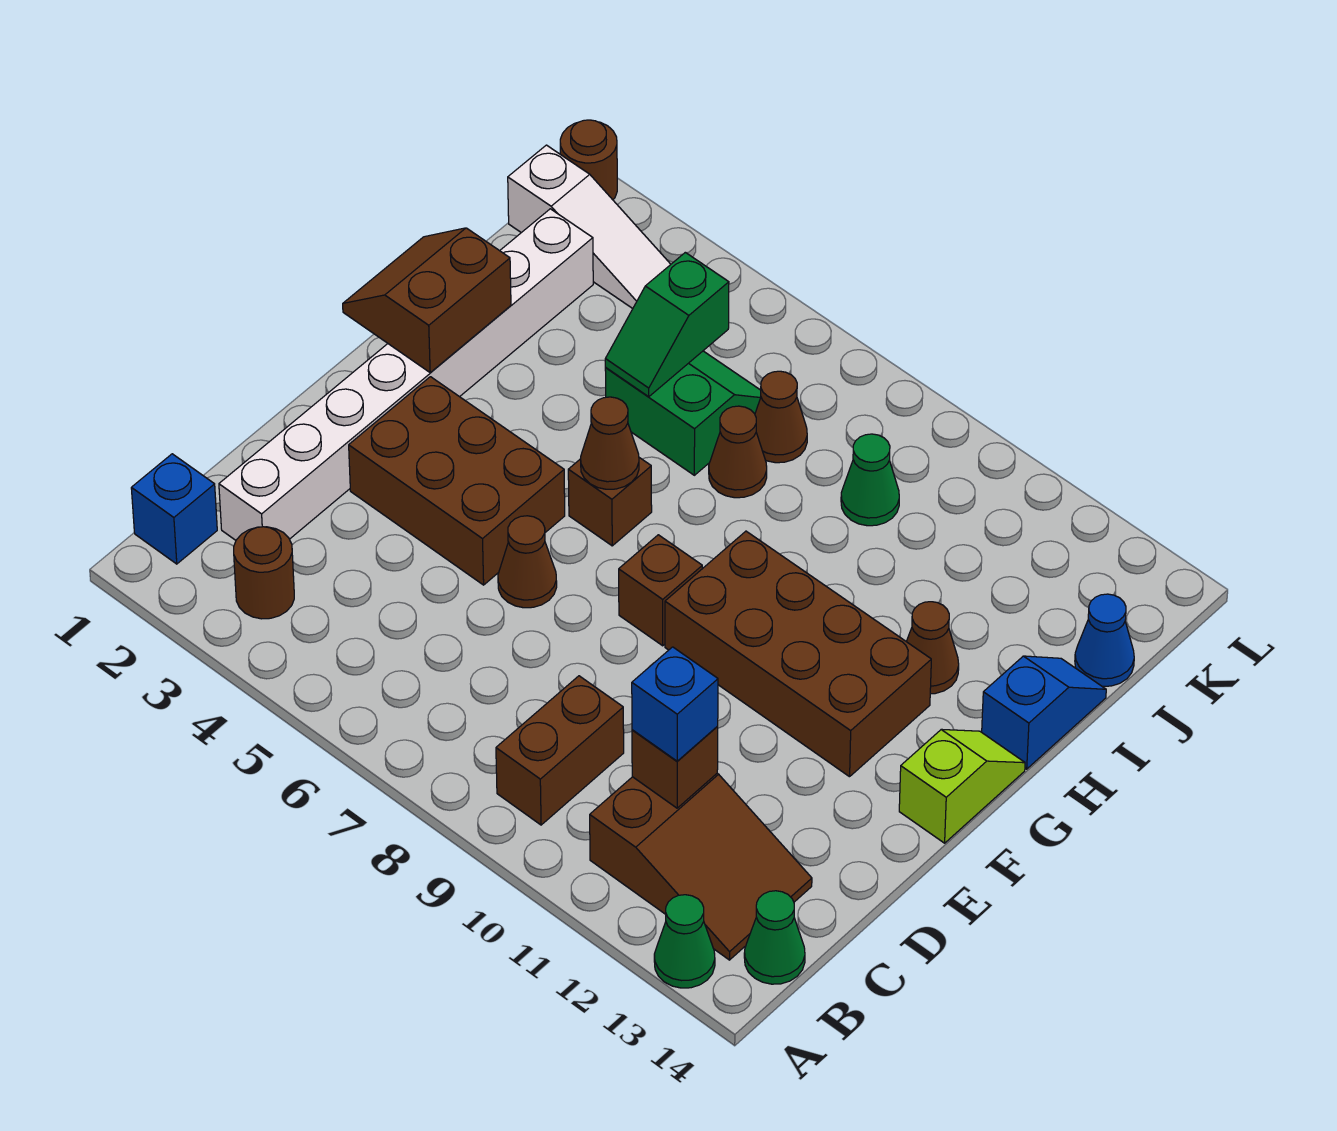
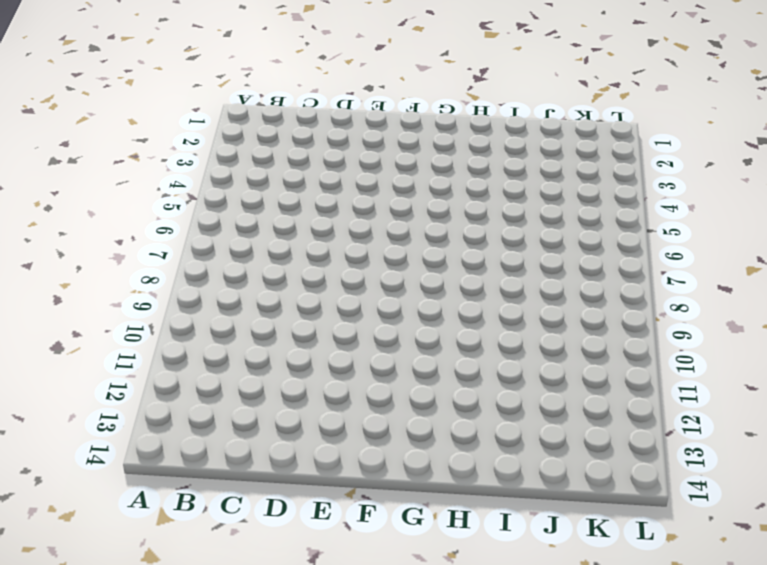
none -> green cone A13 level 1
none -> blue brick B1 level 1
none -> brown round brick B3 level 1

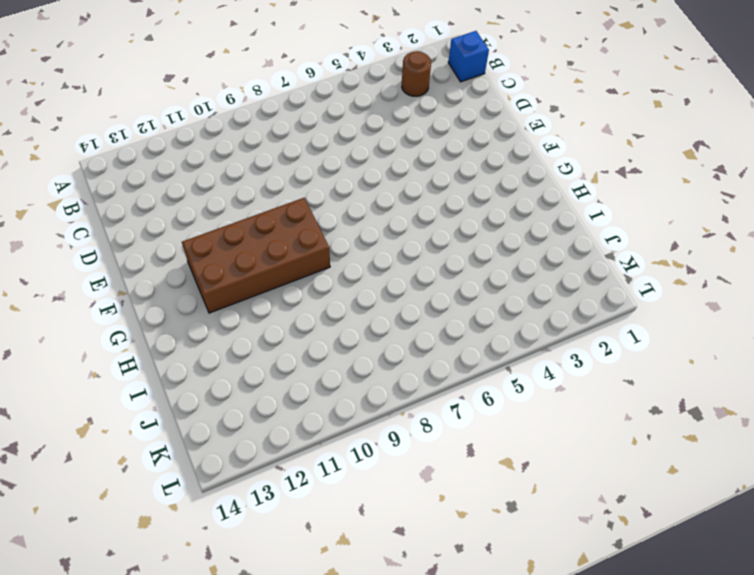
none -> green cone A13 level 1
none -> brown brick B9:C9 level 1
none -> brown slope B11:C13 level 1 top 11

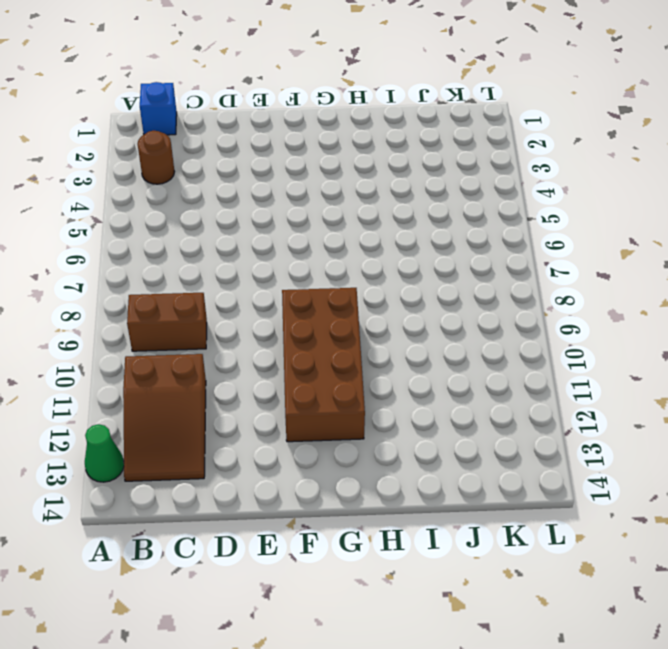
none -> green cone B14 level 1
none -> white brick C2:J2 level 1
none -> brown brick E3:F5 level 1

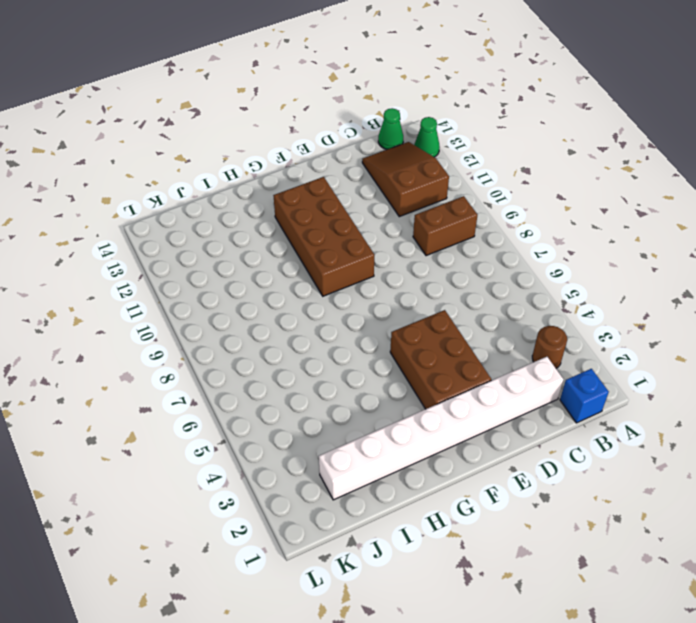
none -> brown cone E6 level 1
none -> brown brick F8 level 1
none -> lime slope F14:G14 level 1 top F

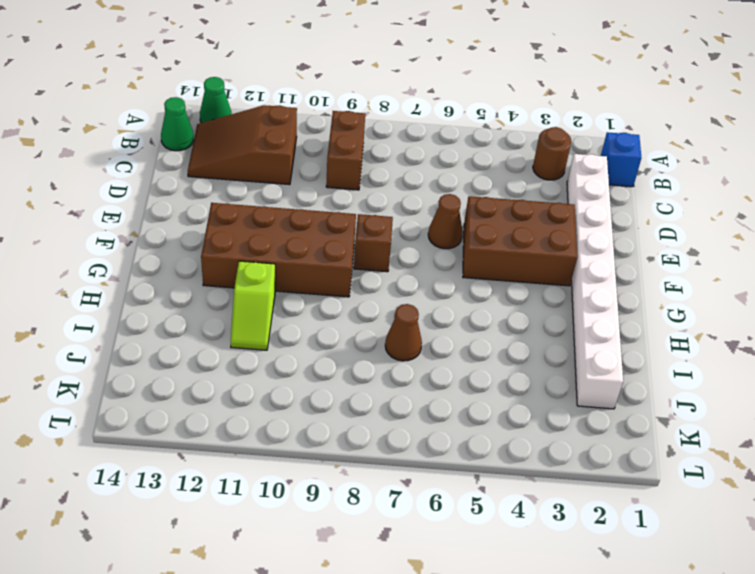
lime slope H11:I11 level 1 top H -> lime slope F14:G14 level 1 top F
none -> brown brick G6 level 1
none -> brown cone H12 level 1
none -> blue slope H14:I14 level 1 top H

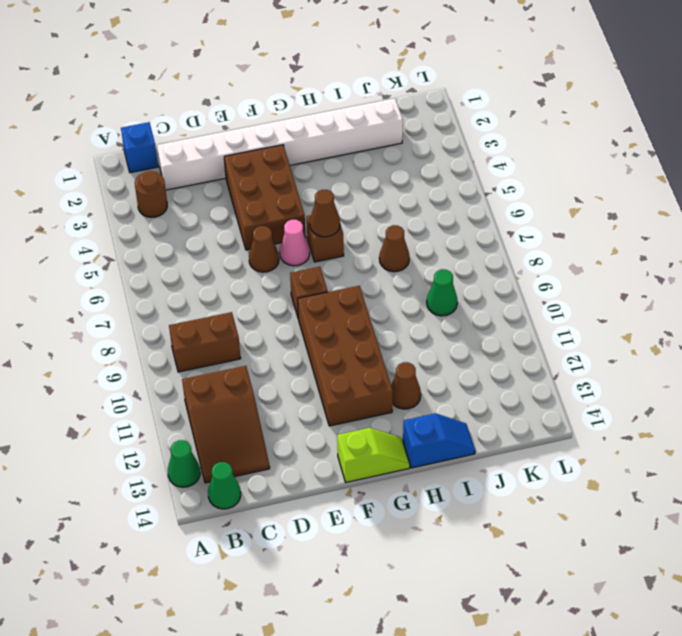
pink cone F6 level 1 -> none
none -> green slope I5:J6 level 1 top I
none -> brown cone J7 level 1
none -> blue cone J14 level 1

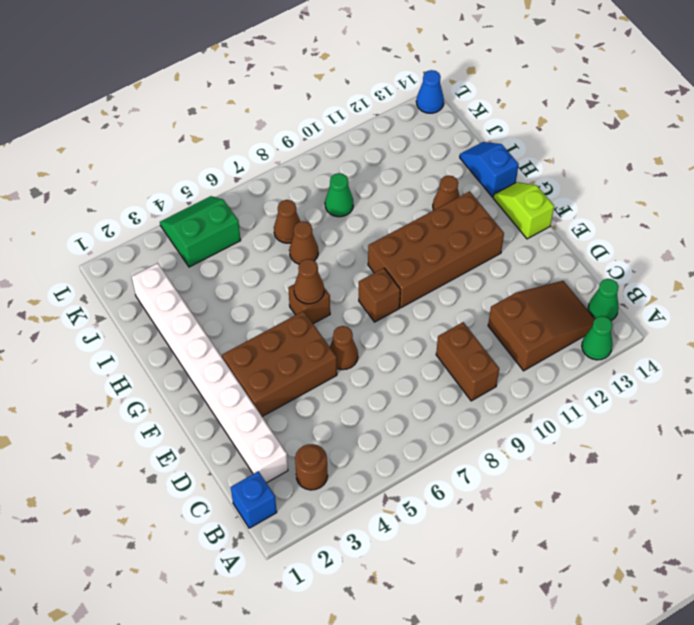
green slope K4:L5 level 1 top K -> green slope I5:J6 level 1 top I
blue cone L14 level 1 -> blue cone J14 level 1
none -> white slope K1:K3 level 1 top 1
none -> brown round brick L1 level 1
none -> brown brick C11 level 2

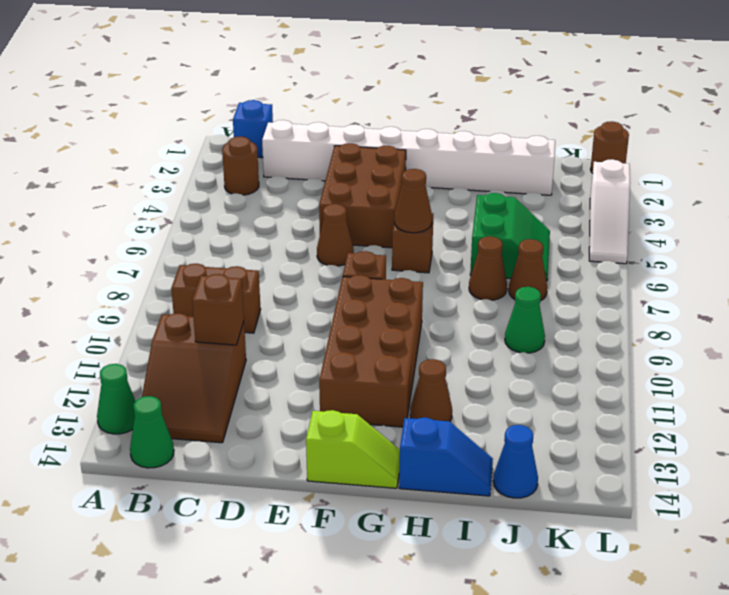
white slope L3:L5 level 1 top 3 -> white slope K1:K3 level 1 top 1
none -> brown slope G1:H2 level 2 top 2
none -> green slope I5:J5 level 2 top J
none -> blue brick C11 level 3

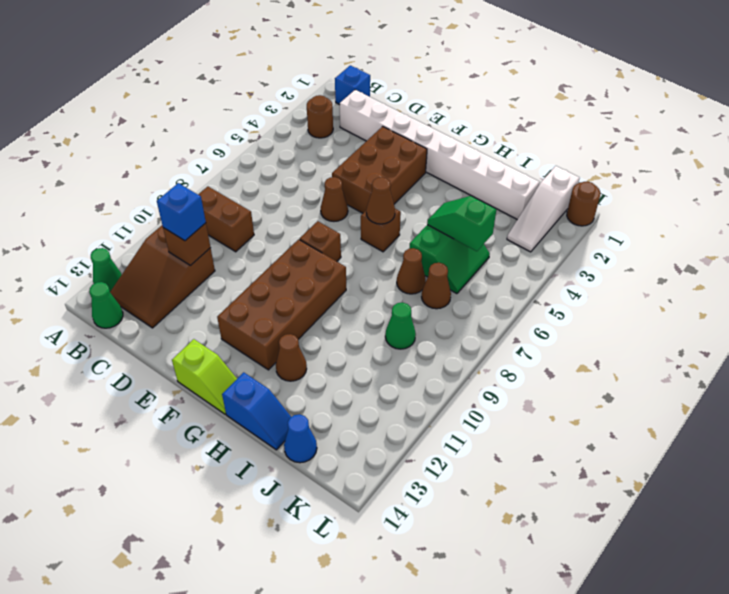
none -> brown slope G1:H2 level 2 top 2

